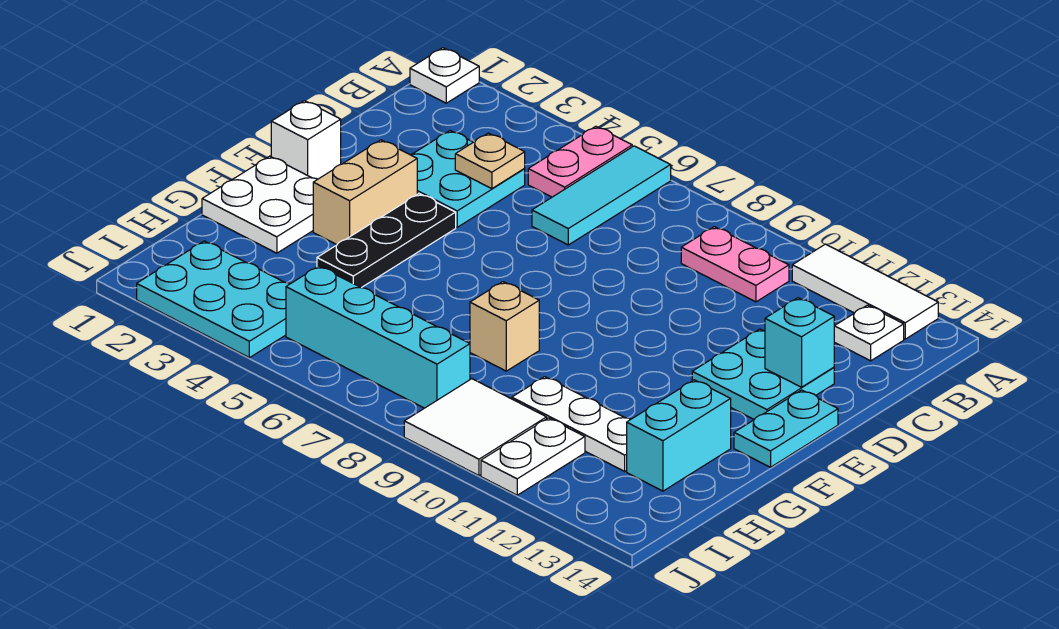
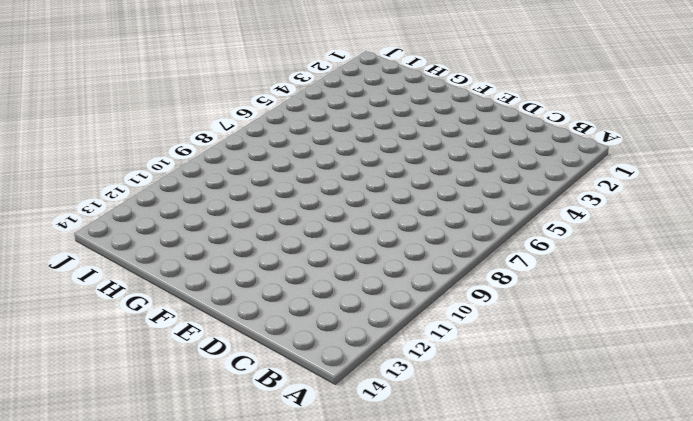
none -> white plate A1 level 1
none -> pink plate A5:B5 level 1
none -> cyan tile A6:C6 level 1

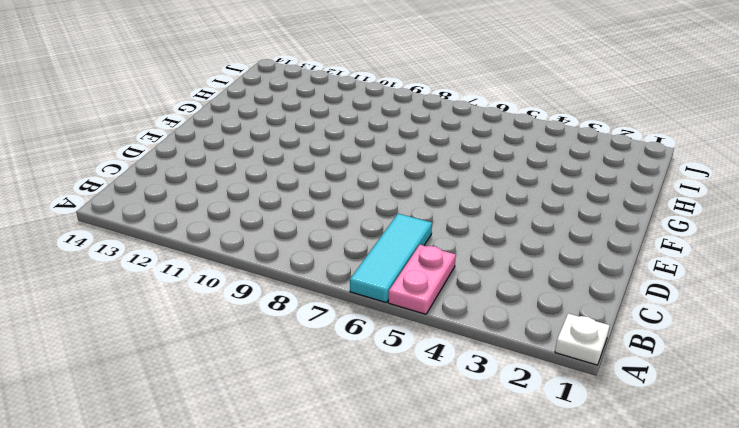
none -> white tile A11:A13 level 1
none -> pink plate B9:B10 level 1
none -> white plate B13 level 1

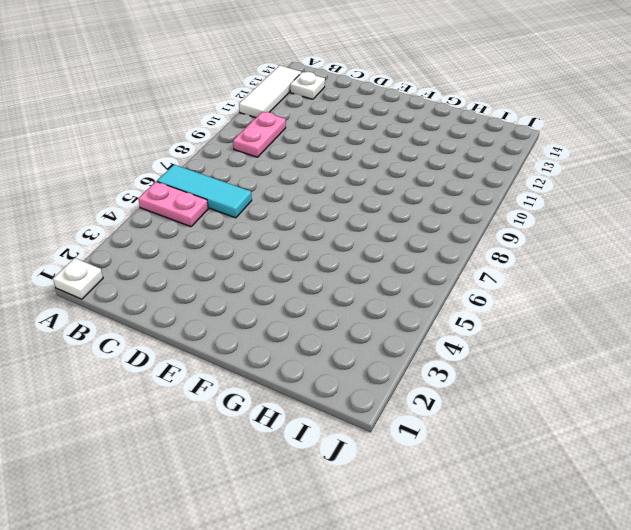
none -> cyan plate C3:D4 level 1
none -> cyan plate D12:E13 level 1
none -> white brick E1 level 1

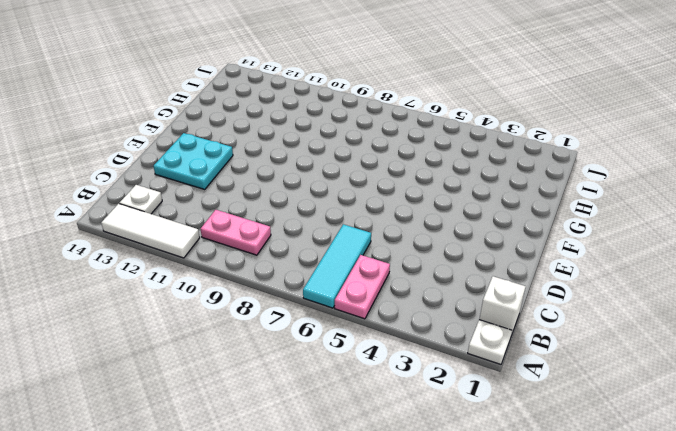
white brick B1 level 1 -> white brick E1 level 1
none -> cyan plate C3:D4 level 1
none -> tan brick E3:F3 level 1
none -> black plate E4:G4 level 1

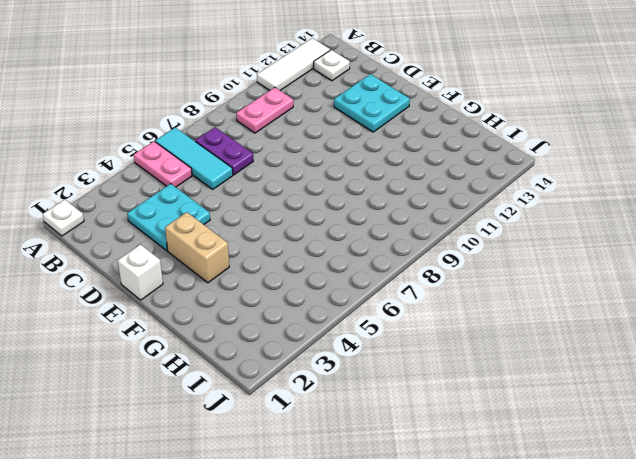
purple plate B7:C7 level 1 -> none
none -> black plate E4:G4 level 1
none -> cyan plate E14:F14 level 1
none -> white plate F1:G2 level 1

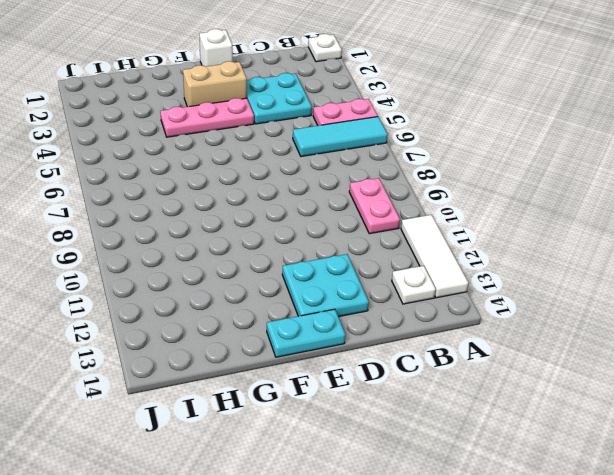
pink plate E4:G4 level 1 -> black plate E4:G4 level 1
none -> white plate F1:G2 level 1
none -> tan brick G8 level 1
none -> cyan brick G13:H13 level 1

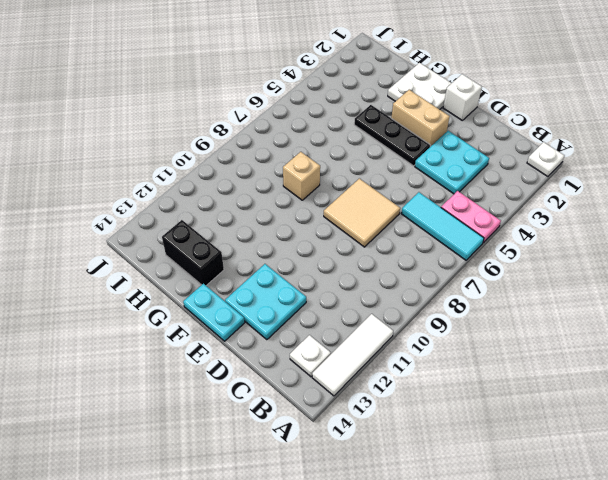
tan tile D7:E8 level 1 -> none
black brick G13:H13 level 1 -> cyan brick G13:H13 level 1
none -> pink plate B9:B10 level 1
none -> white plate H10:H12 level 1
none -> cyan plate I2:J4 level 1

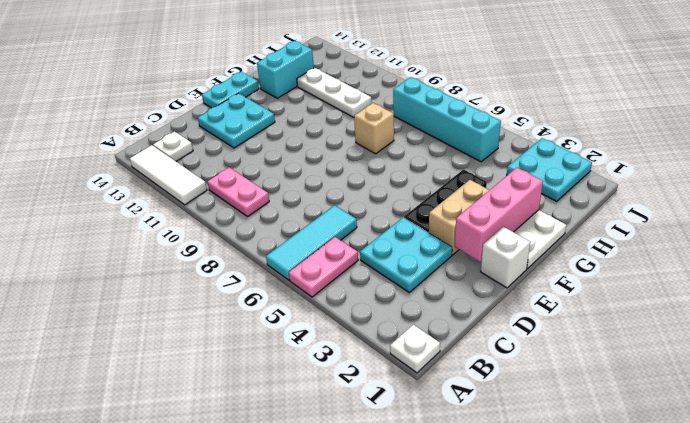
pink brick E2:G2 level 2 -> none
cyan plate I2:J3 level 1 -> cyan plate I2:J4 level 1
none -> white tile I9:J10 level 1
none -> white plate I11:J11 level 1
none -> tan plate C4 level 2

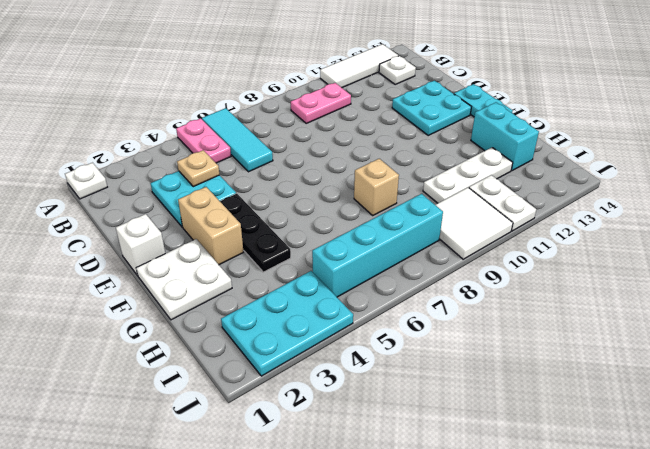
none -> cyan brick D13 level 2

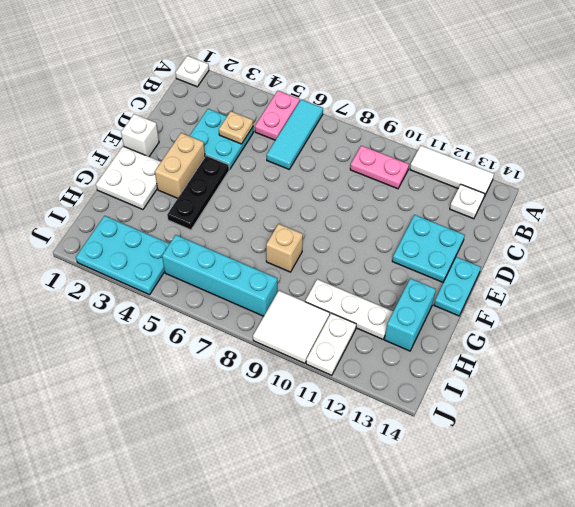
none -> cyan brick D13 level 2

